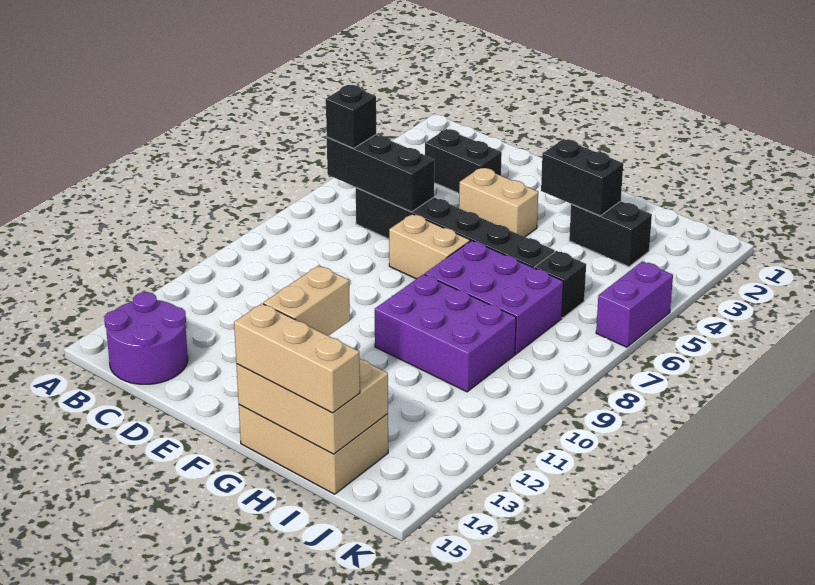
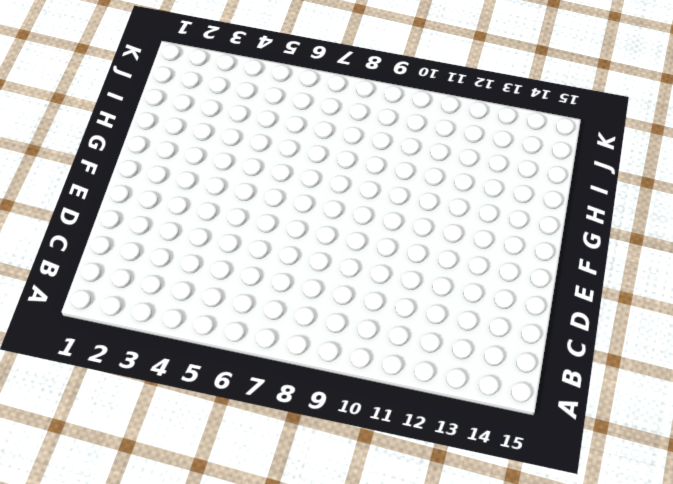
none -> purple round brick B14:C15 level 1
none -> black brick C3:D3 level 1
none -> black brick C6:H6 level 1

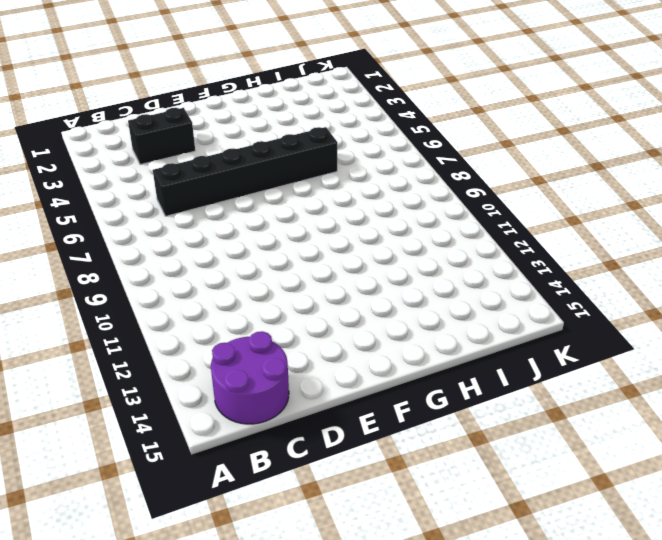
none -> tan brick E4:F4 level 1
none -> tan brick E7:F7 level 1
none -> purple brick G7:I8 level 1

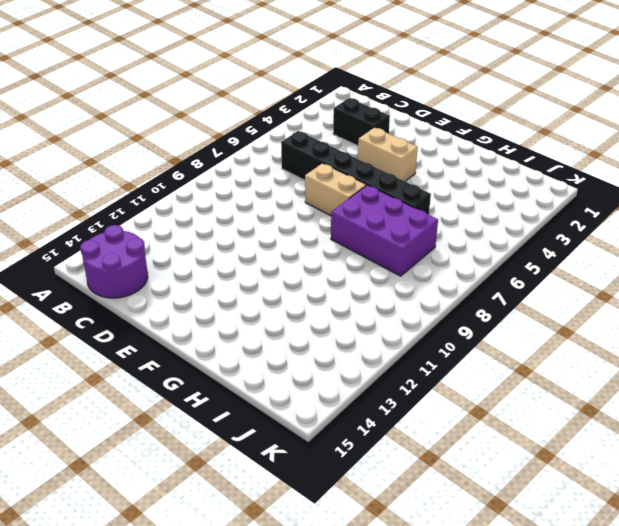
none -> purple brick G9:I10 level 1
none -> tan brick G14:I15 level 1
none -> black brick H3:I3 level 1

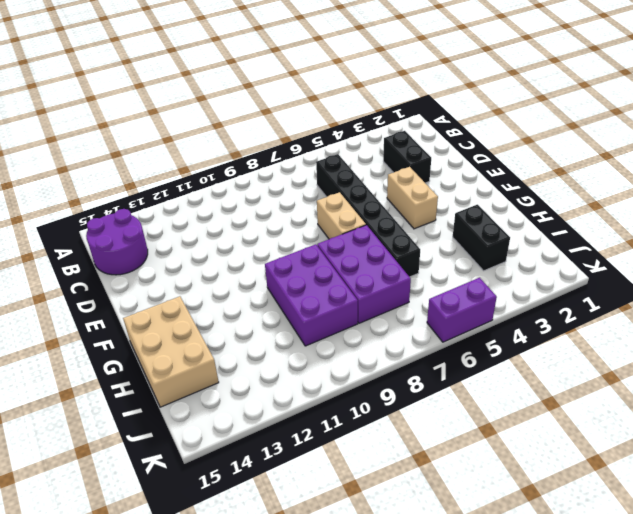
none -> black brick I6 level 1
none -> black brick B6:D6 level 2
none -> black brick G3:H3 level 2

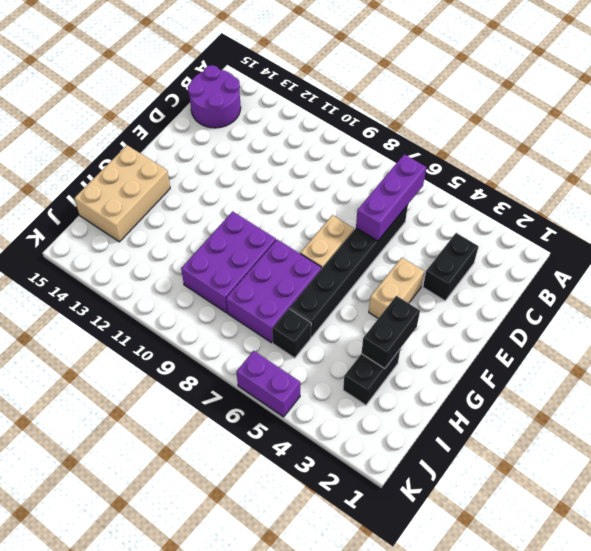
purple brick B6:D6 level 2 -> black brick B6:D6 level 2
none -> tan brick G14:I15 level 2
none -> black brick B6 level 3
none -> tan brick G13:G14 level 3

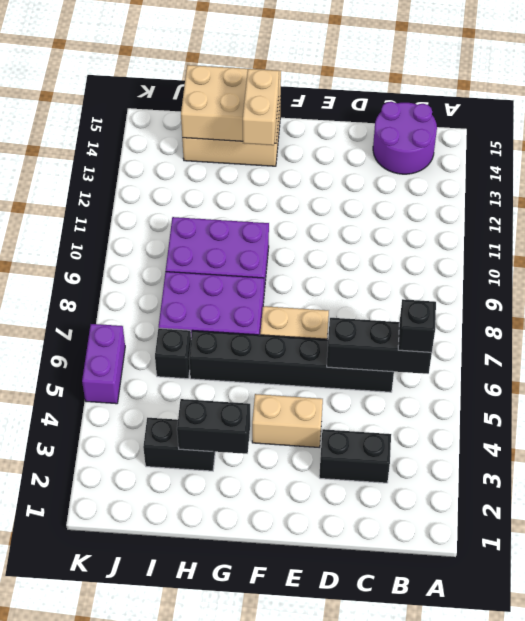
none -> tan brick G15:I15 level 3

